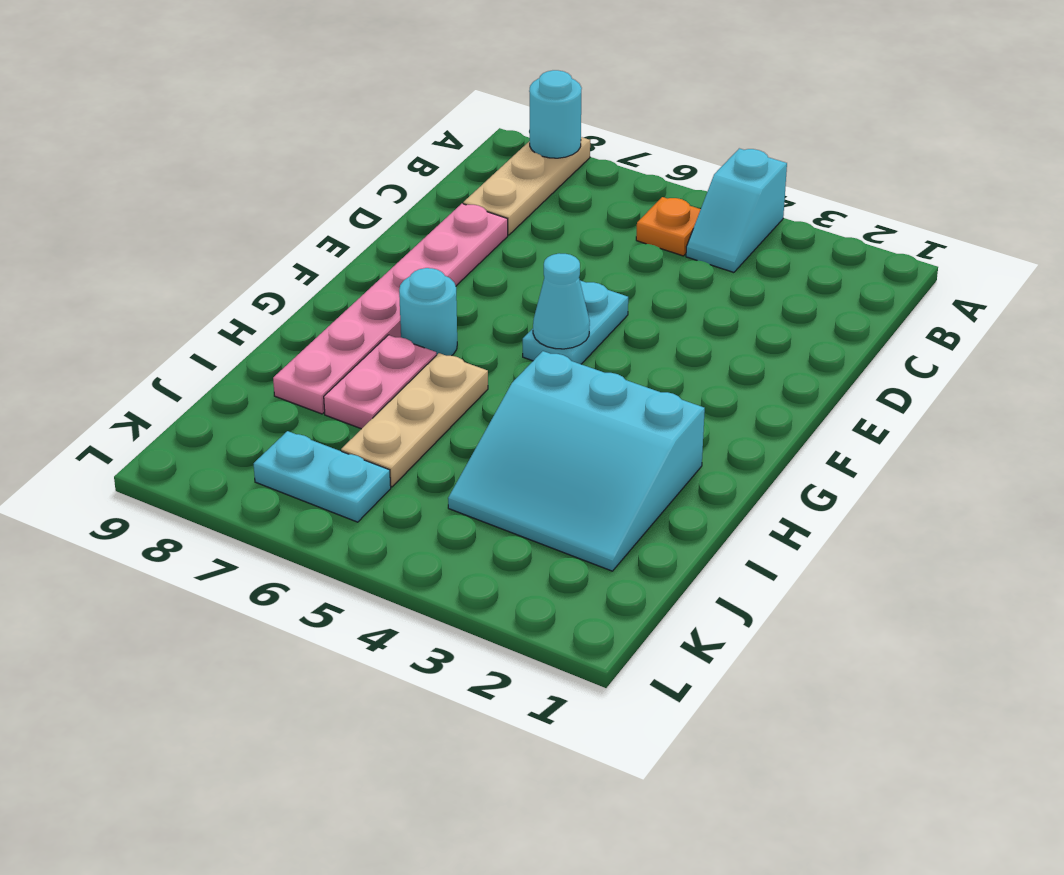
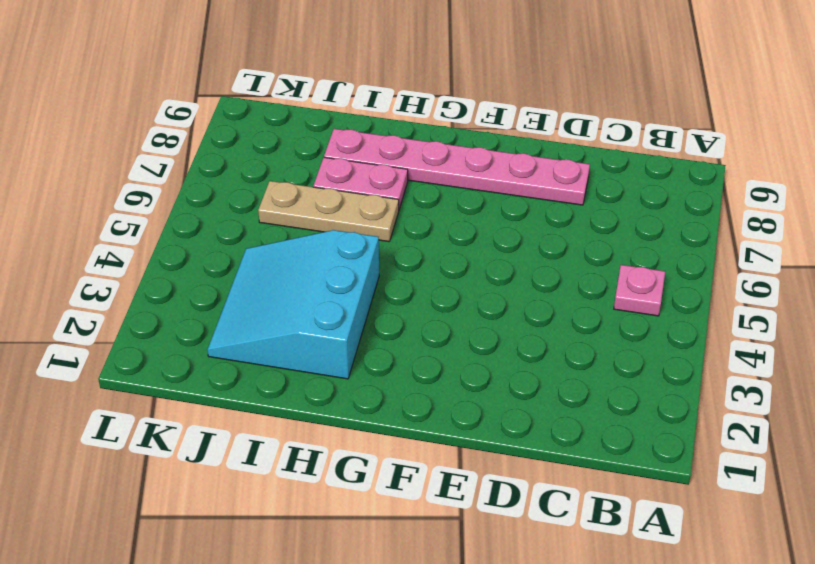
pink plate B5 level 1 -> orange plate B5 level 1
none -> cyan slope A4:B4 level 1 top A
none -> tan plate A8:C8 level 1
none -> cyan plate E5:F5 level 1

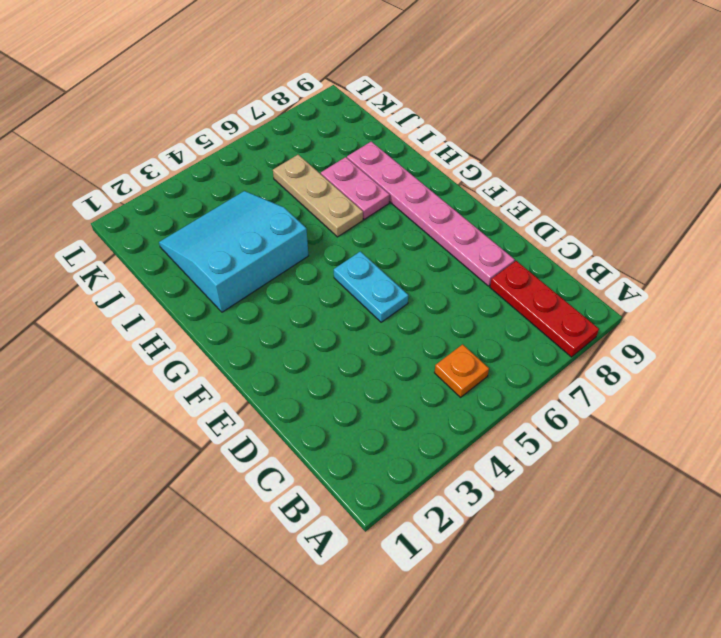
red plate A8:C8 level 1 -> tan plate A8:C8 level 1
none -> cyan slope A4:B4 level 1 top A
none -> cyan round brick G7 level 1
none -> cyan plate K6:K7 level 1

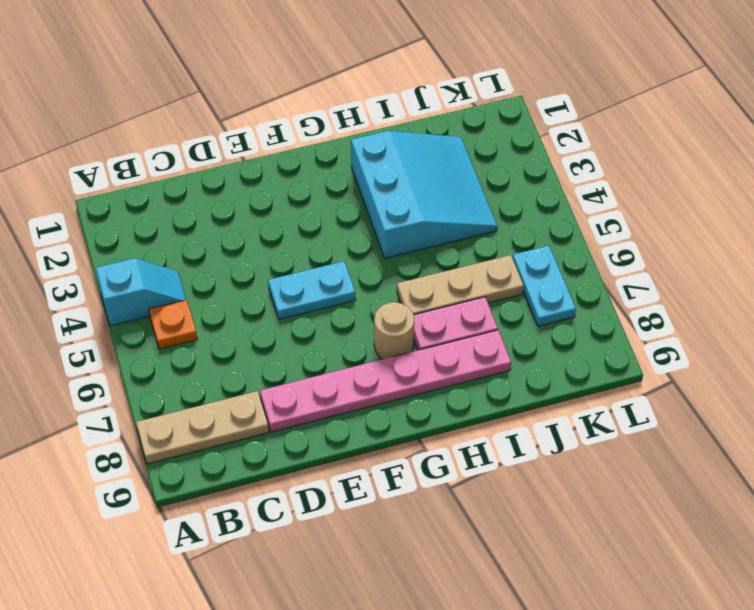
tan round brick G7 level 1 -> cyan round brick G7 level 1
none -> cyan round brick A8 level 2
none -> cyan cone F5 level 2

